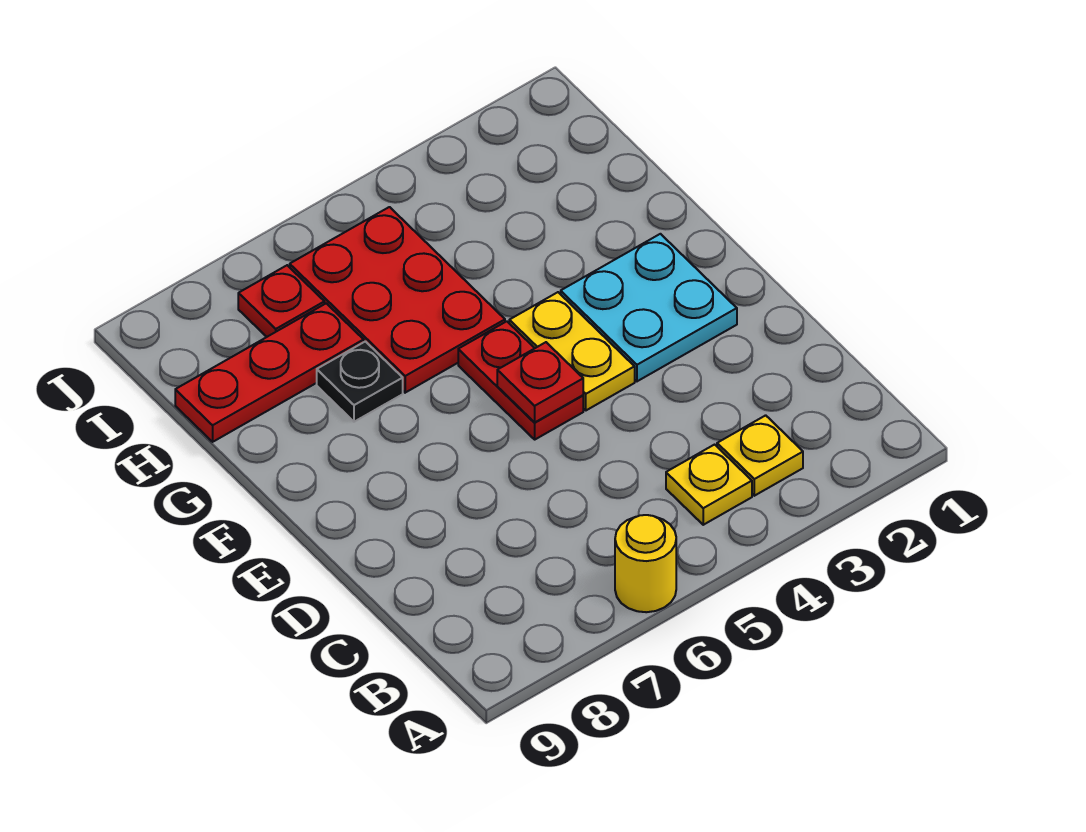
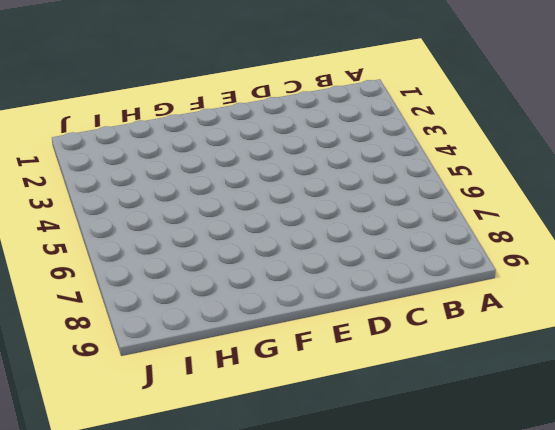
none -> yellow round brick A6 level 1
none -> yellow plate B3 level 1

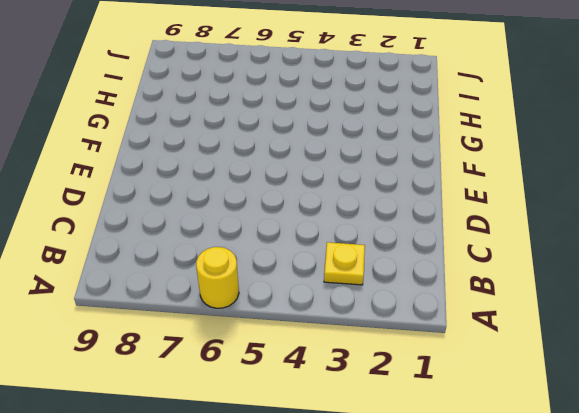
none -> yellow plate B4 level 1
none -> cyan plate E2:F3 level 1

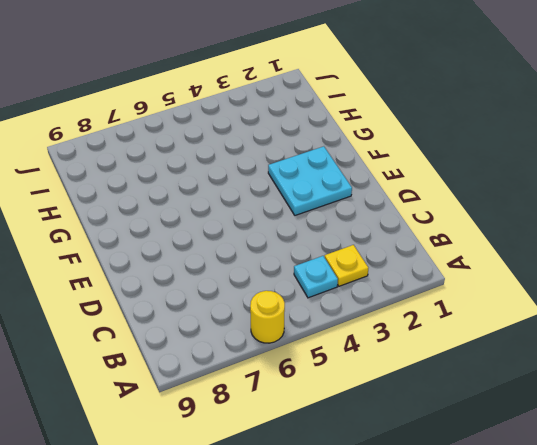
cyan plate B4 level 1 -> yellow plate B4 level 1
none -> yellow plate E4:F4 level 1
none -> red plate E5:F5 level 1

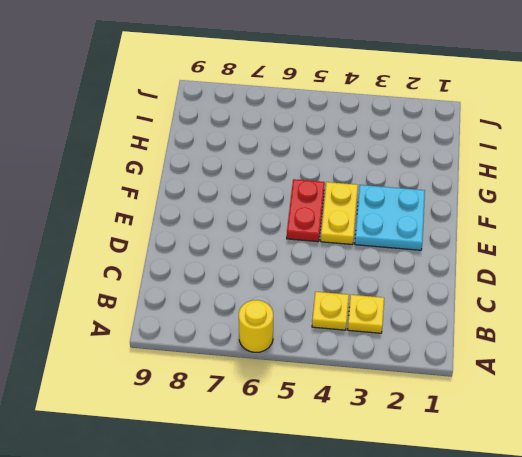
none -> red plate G5:I6 level 1
none -> black plate G7 level 1

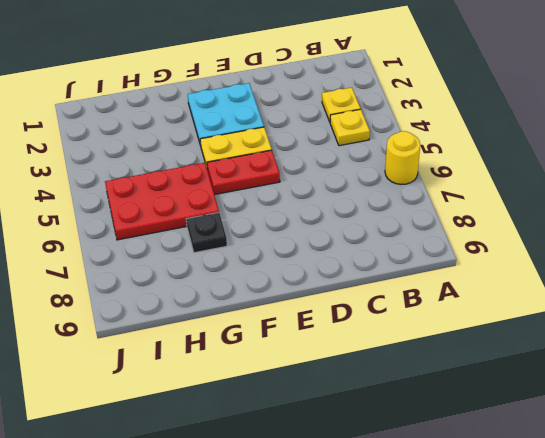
none -> red plate H7:H9 level 1
none -> red plate I7 level 1

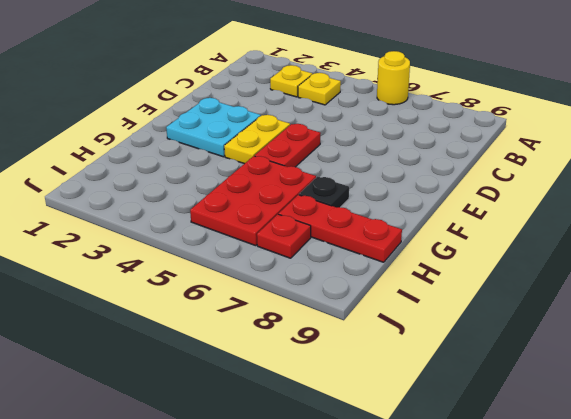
none -> red plate E5 level 2

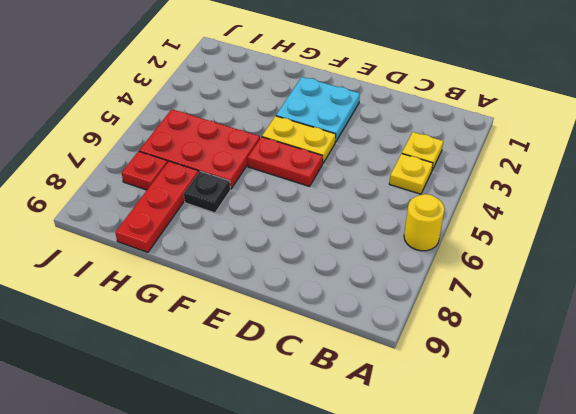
none -> red plate E5 level 2

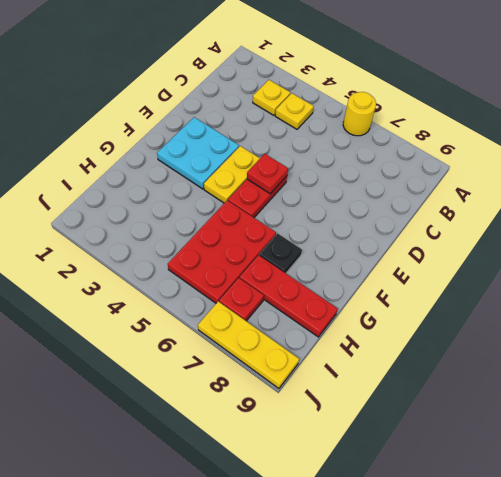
yellow plate J7:J9 level 1 -> none

